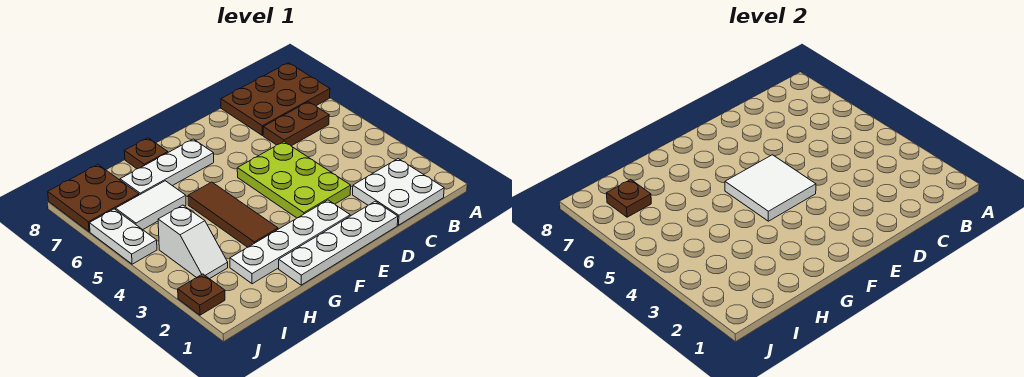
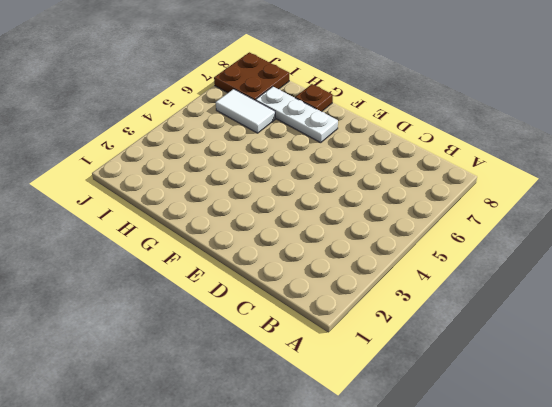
none -> brown plate A7:C8 level 1
none -> white plate B1:C2 level 1
none -> brown plate B6:C6 level 1

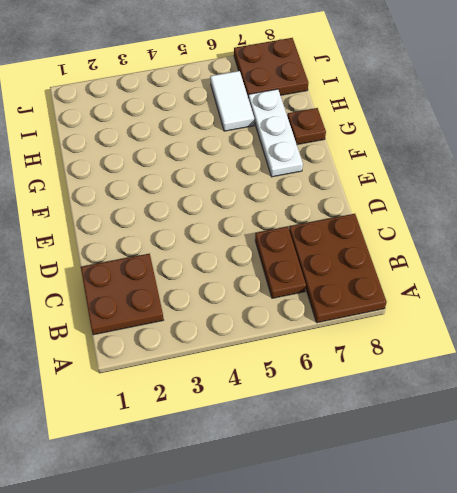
brown plate B1:C2 level 1 -> white plate B1:C2 level 1
none -> white plate D1:G1 level 1
none -> lime plate D3:E5 level 1
none -> white plate E2:H2 level 1

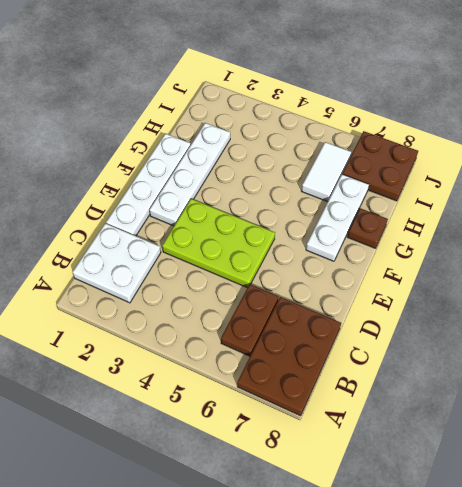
none -> brown tile G3:G5 level 1
none -> white slope I3:I4 level 1 top 4
none -> brown plate J2 level 1

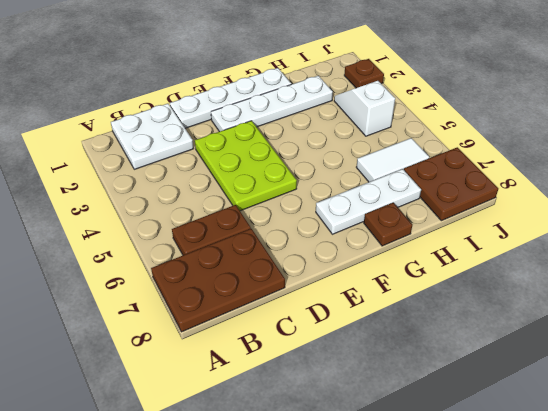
none -> brown tile G3:G5 level 1
none -> white plate J5:J6 level 1
none -> white tile E4:F5 level 2

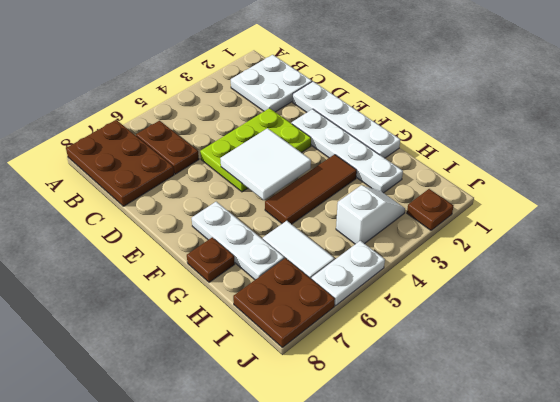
none -> brown plate I7 level 2

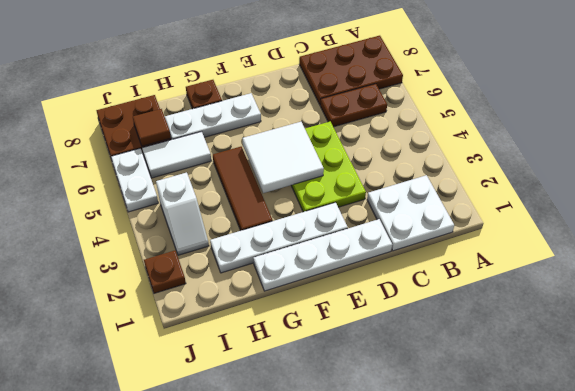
brown tile I7 level 2 -> brown plate I7 level 2

